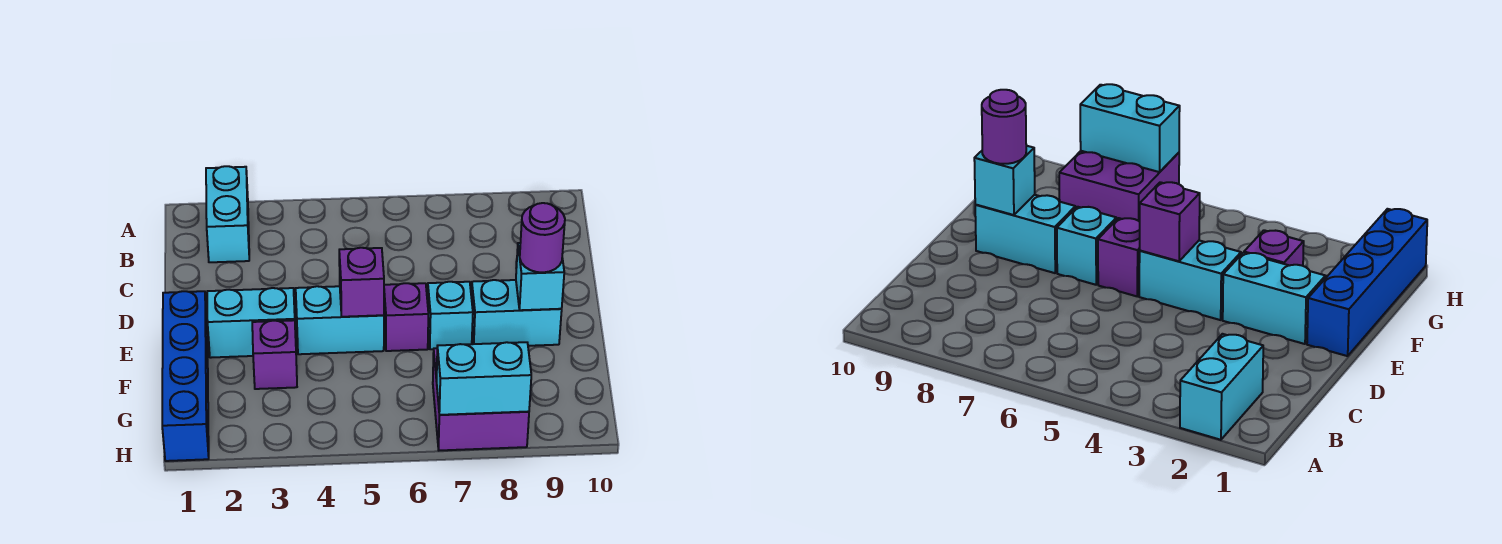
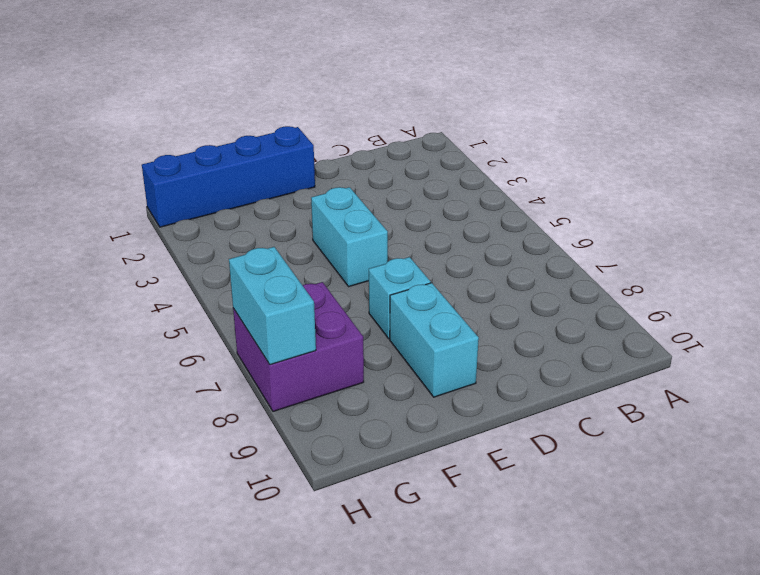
none -> cyan brick A2:B2 level 1
none -> cyan brick E2:E3 level 1
none -> purple brick E6 level 1

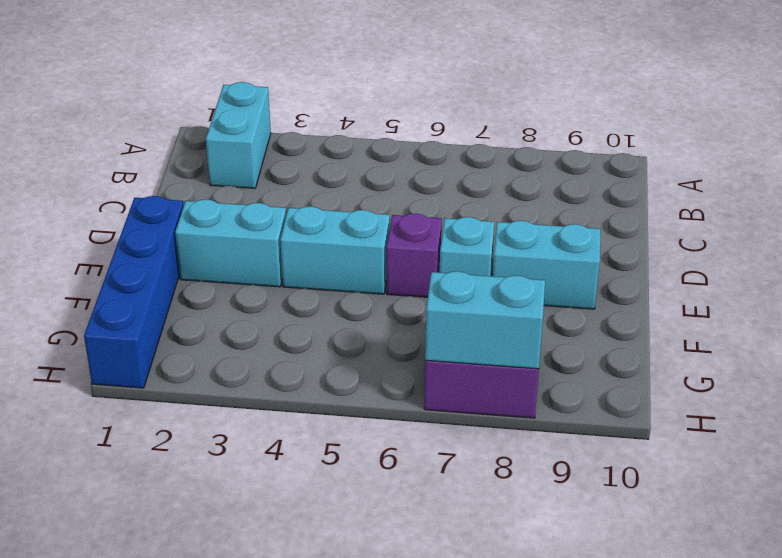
none -> purple brick F3 level 1
none -> purple brick E5 level 2
none -> cyan brick E9 level 2

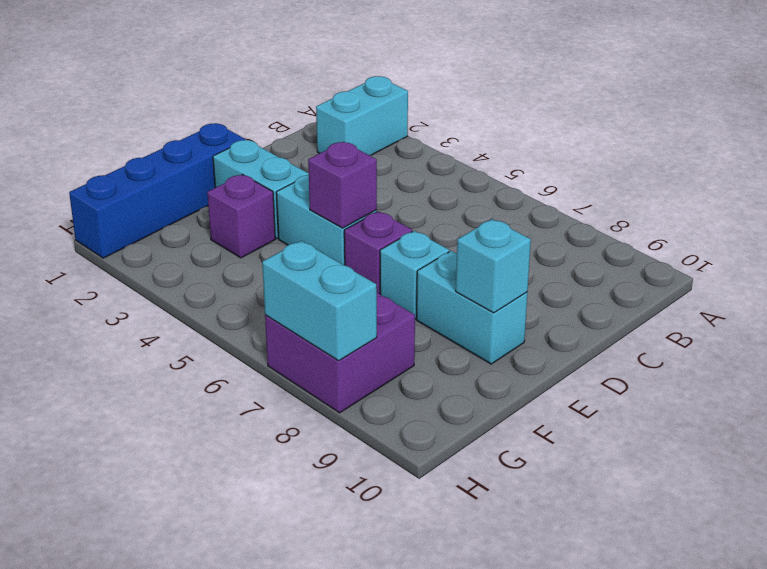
none -> purple round brick E9 level 3

